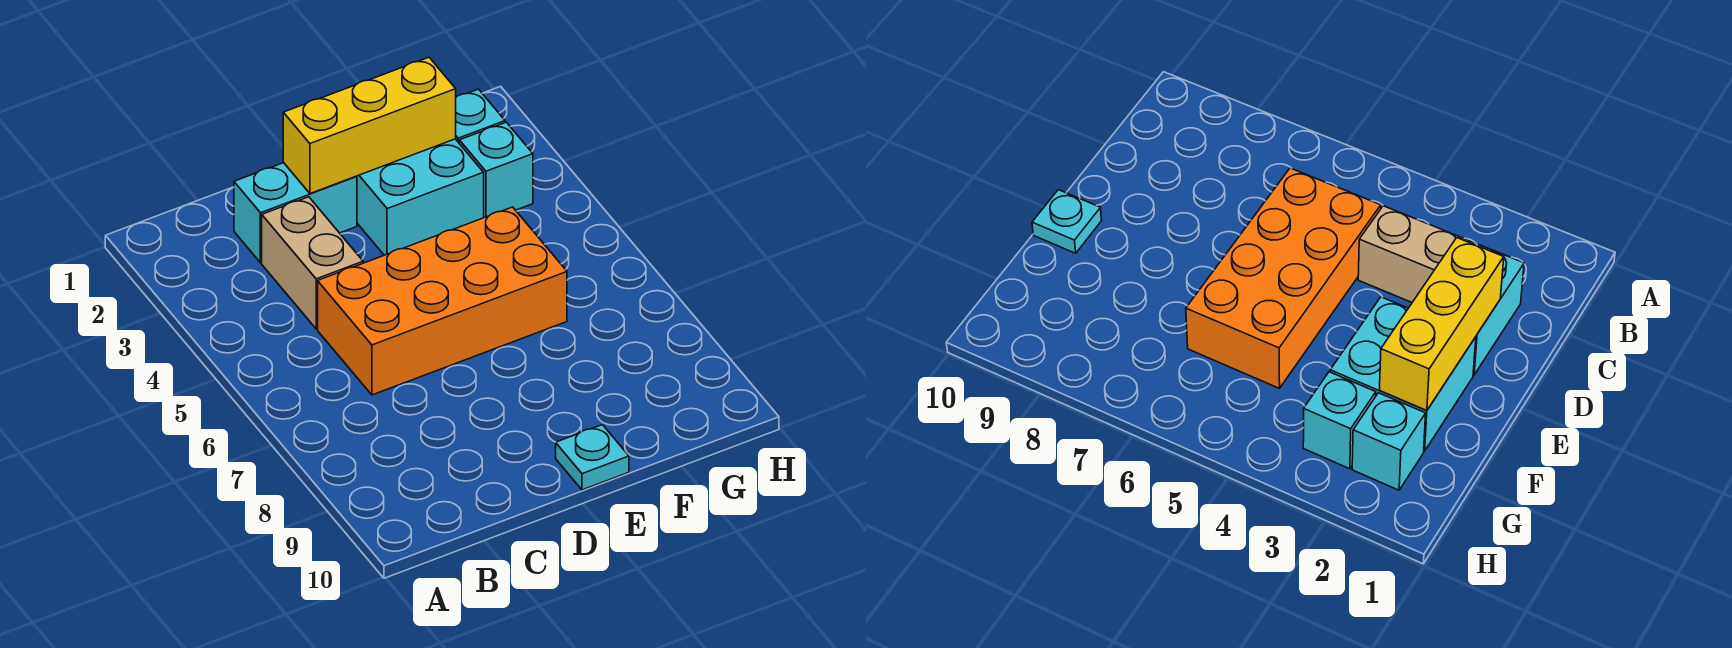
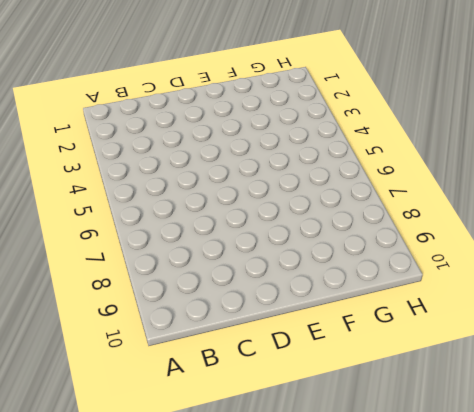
none -> cyan brick C2:D2 level 1
none -> tan brick C3:C4 level 1

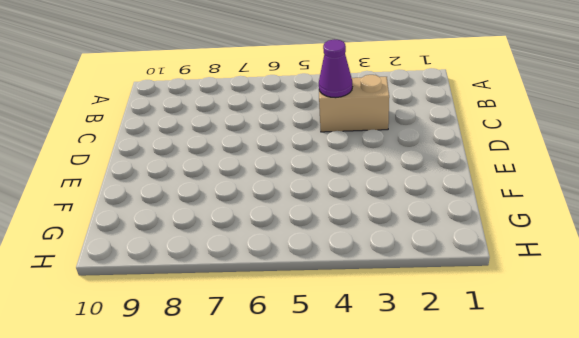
purple cone C4 level 2 -> none
none -> cyan brick C2:D2 level 1
none -> orange brick C5:F6 level 1

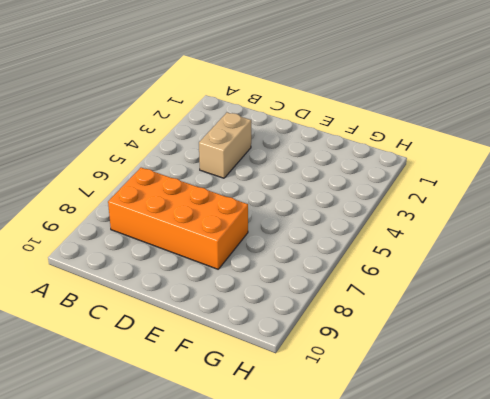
orange brick B7:E8 level 1 -> orange brick C5:F6 level 1
none -> cyan brick C2:D2 level 1
none -> cyan brick E2:F3 level 1

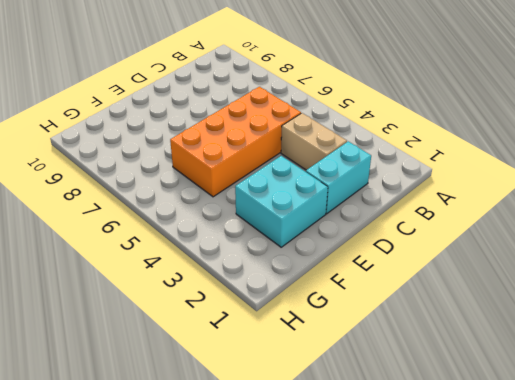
none -> cyan plate E10 level 1
none -> cyan brick G2 level 1

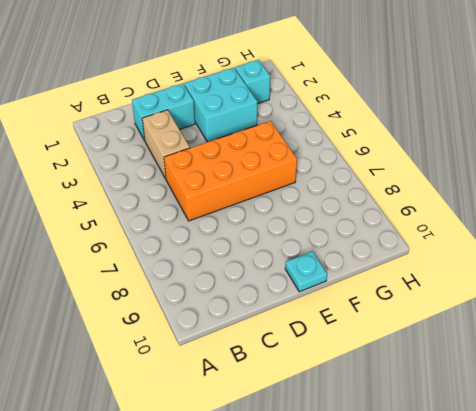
none -> cyan brick G3 level 1
none -> yellow brick D2:F2 level 2

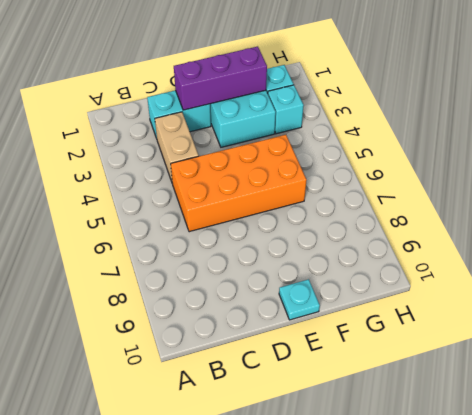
purple brick D2:F2 level 2 -> yellow brick D2:F2 level 2

